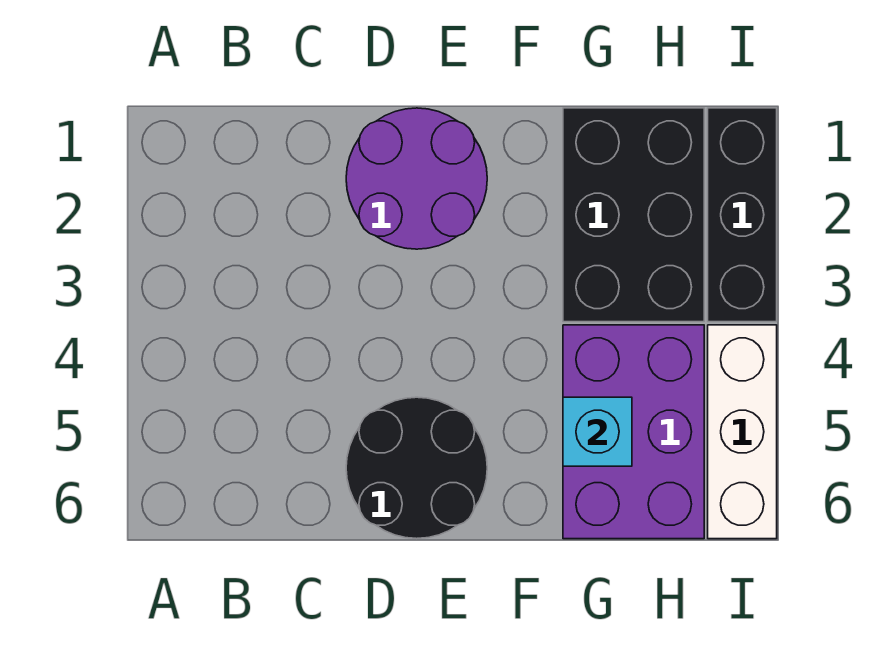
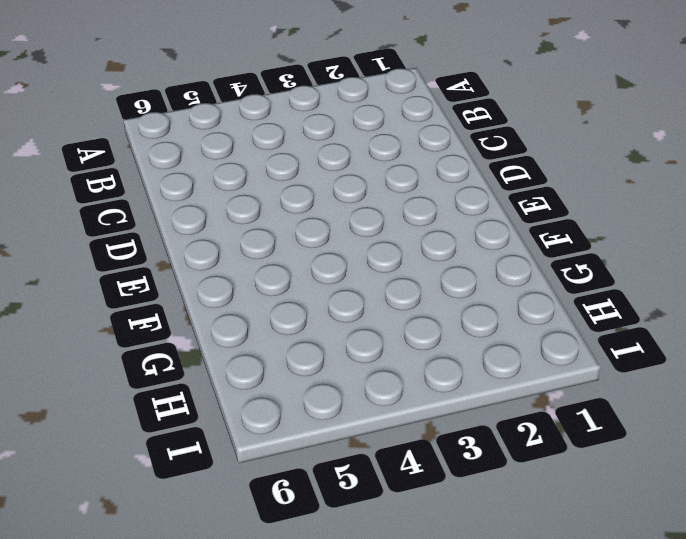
none -> purple round brick D1:E2 level 1
none -> black round brick D5:E6 level 1

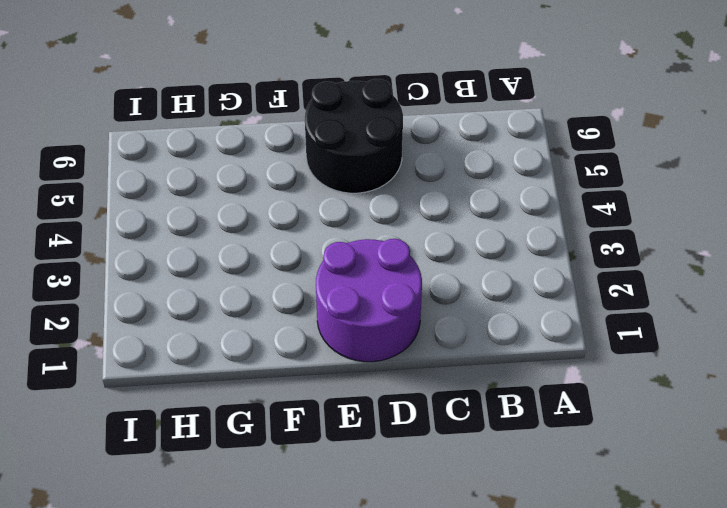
none -> black brick G1:H3 level 1
none -> purple brick G4:H6 level 1

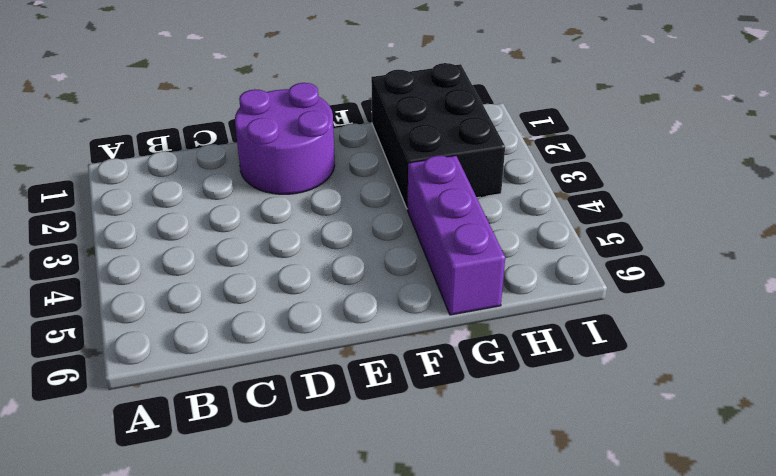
purple brick G4:G6 level 1 -> purple brick G4:H6 level 1
none -> black round brick D5:E6 level 1
none -> black brick I1:I3 level 1

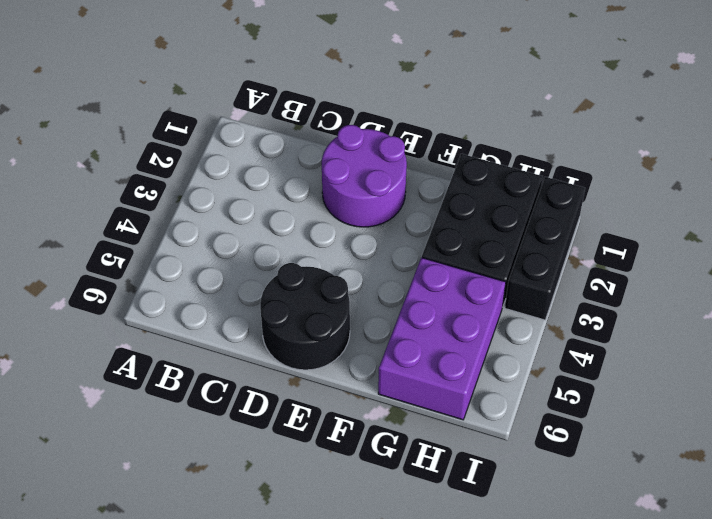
none -> white brick I4:I6 level 1
none -> cyan brick G5 level 2

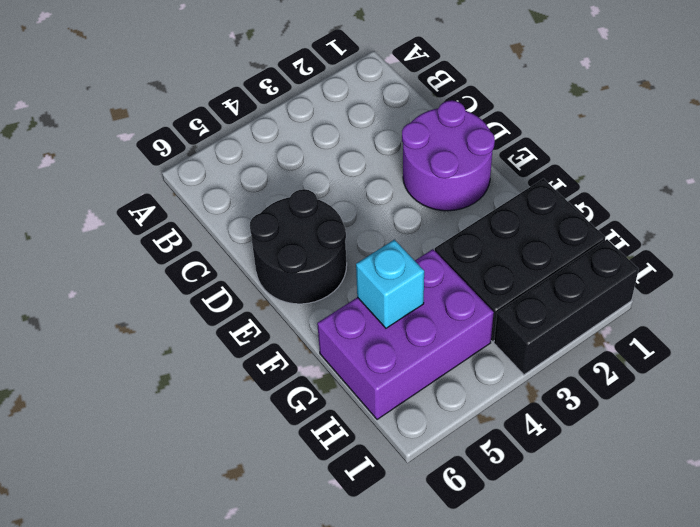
none -> white brick I4:I6 level 1

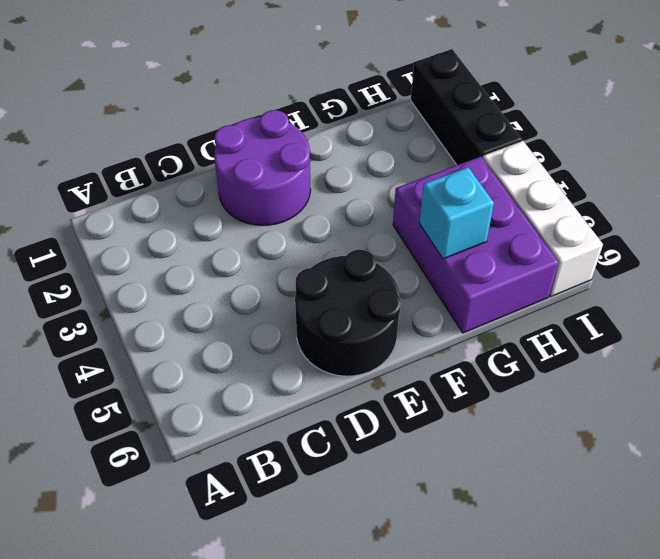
none -> black brick G1:H3 level 1

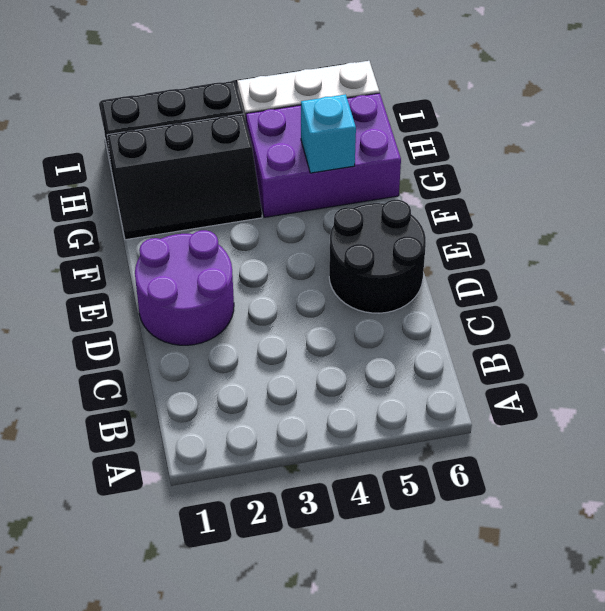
black slope G1:H3 level 1 top H -> black brick G1:H3 level 1

